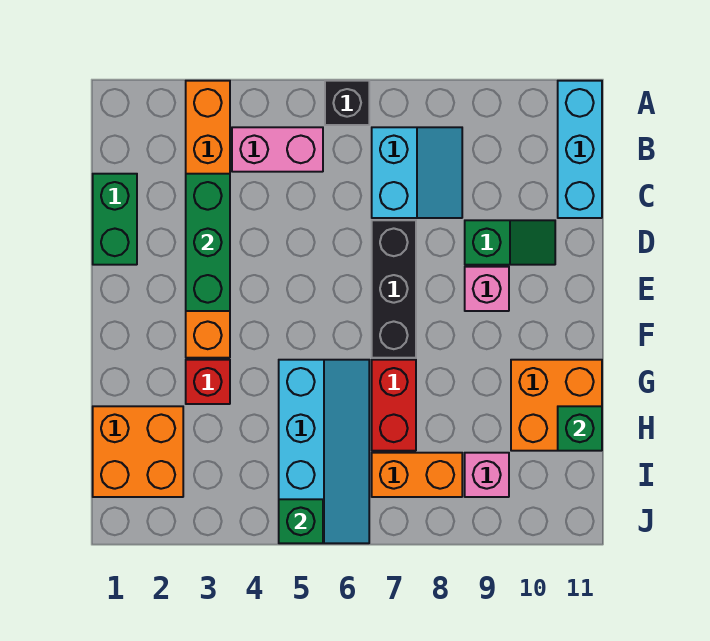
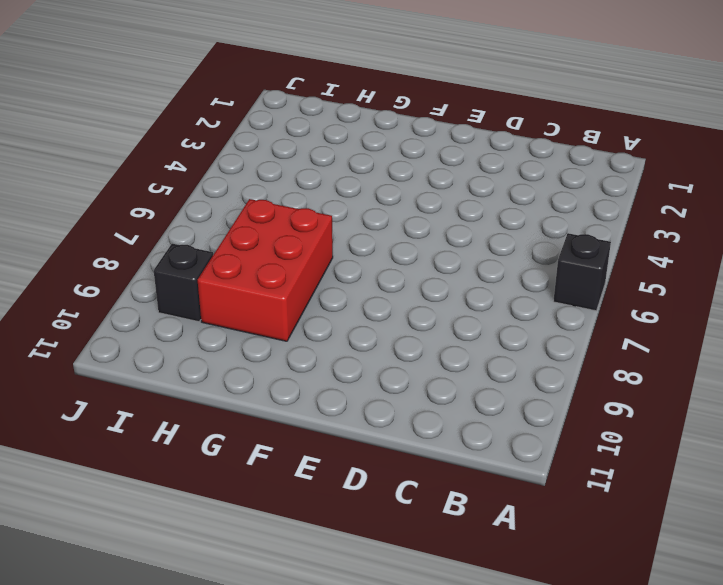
red brick G7:H9 level 1 -> red brick G7:H7 level 1
black brick I9 level 1 -> pink brick I9 level 1
none -> orange brick A3:F3 level 1
none -> cyan brick A11:C11 level 1
none -> pink brick B4:B5 level 1

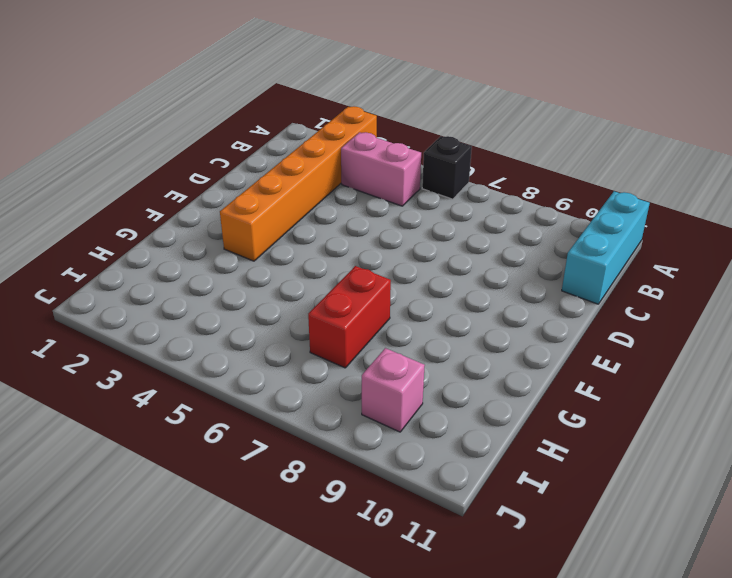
none -> cyan slope B7:C8 level 1 top 7
none -> green brick C1:D1 level 1
none -> black brick D7:F7 level 1

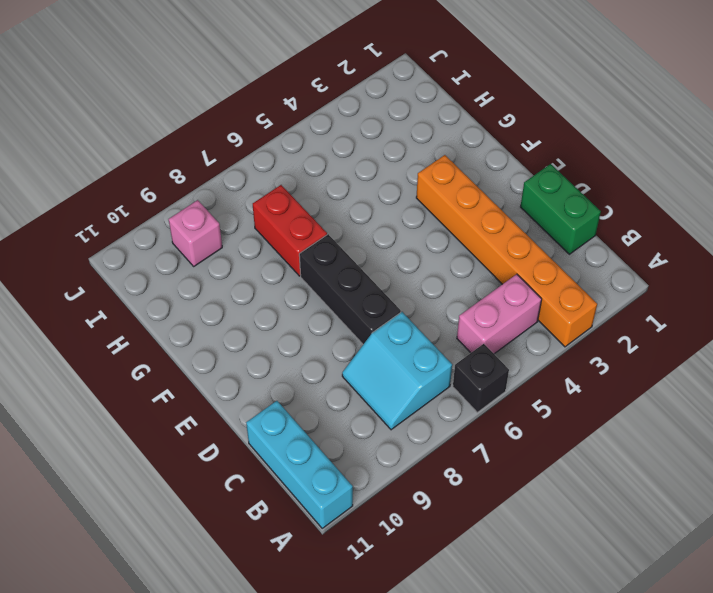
none -> green slope D9:D10 level 1 top 9
none -> pink brick E9 level 1
none -> red brick G3 level 1

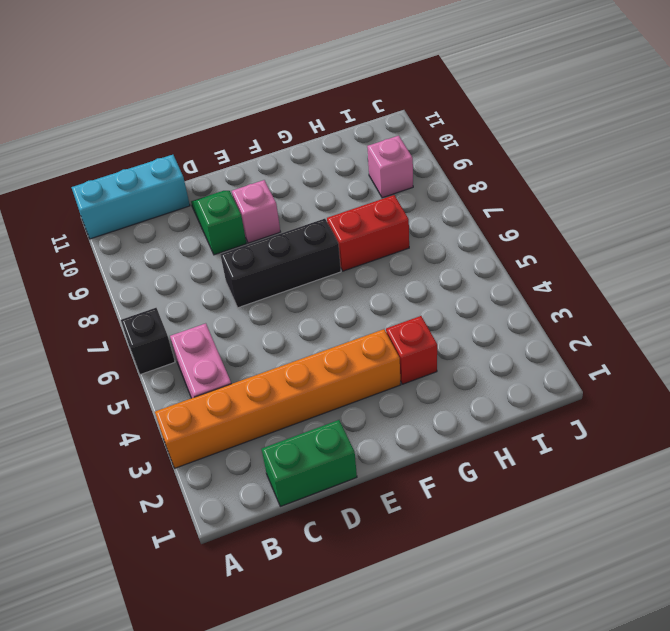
none -> cyan slope B7:C8 level 1 top 7
none -> cyan slope G5:J6 level 1 top 5
none -> orange brick G10:H11 level 1

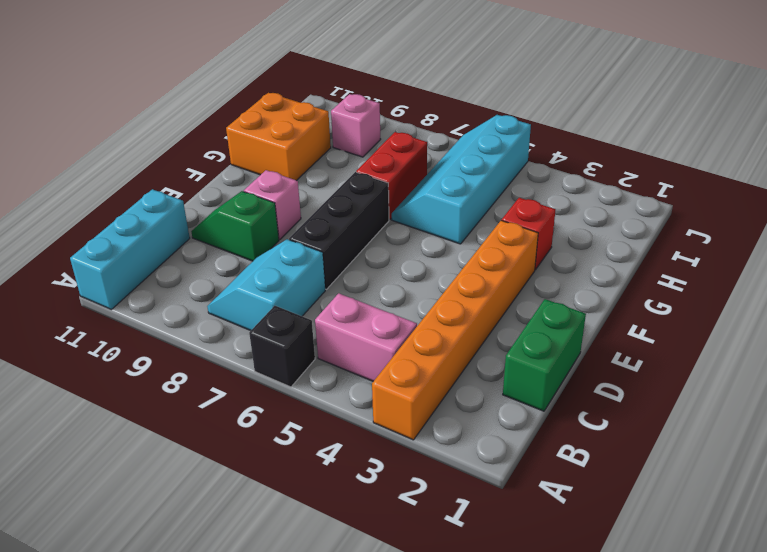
none -> orange brick H1:I2 level 1
none -> orange brick I7:I8 level 1
none -> green brick C3:E3 level 2

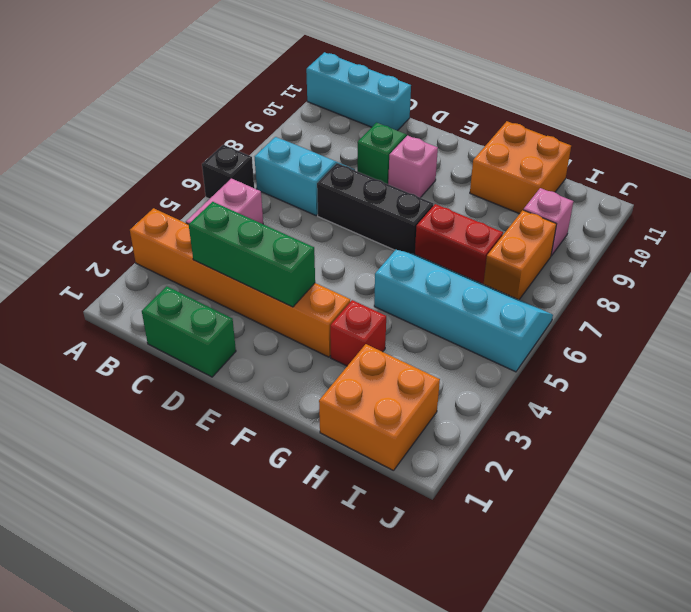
none -> green brick H11 level 2
none -> green brick J5 level 2

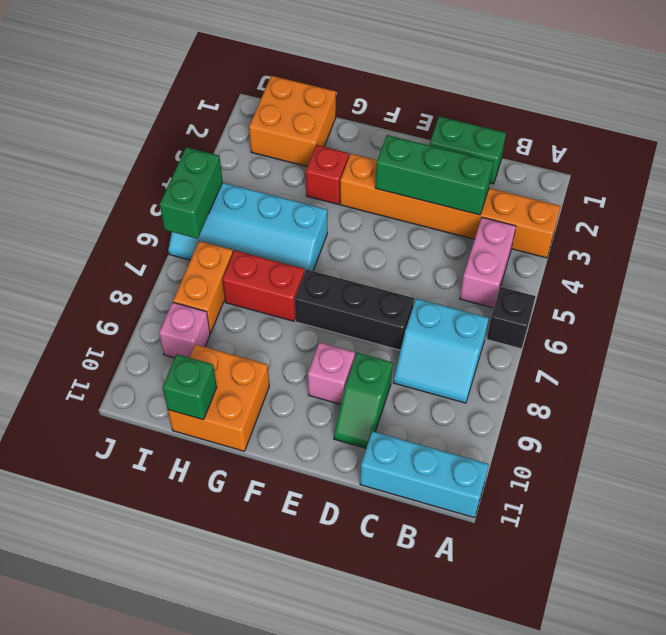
green brick J5:J6 level 2 -> green brick J5 level 2

